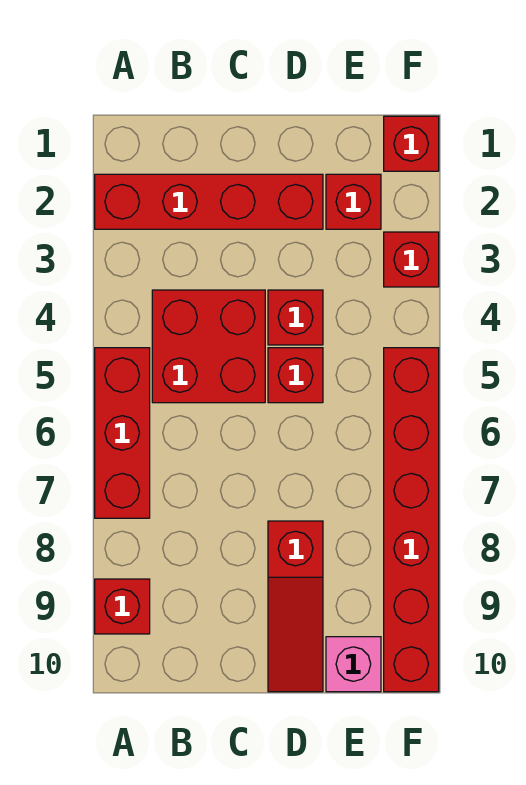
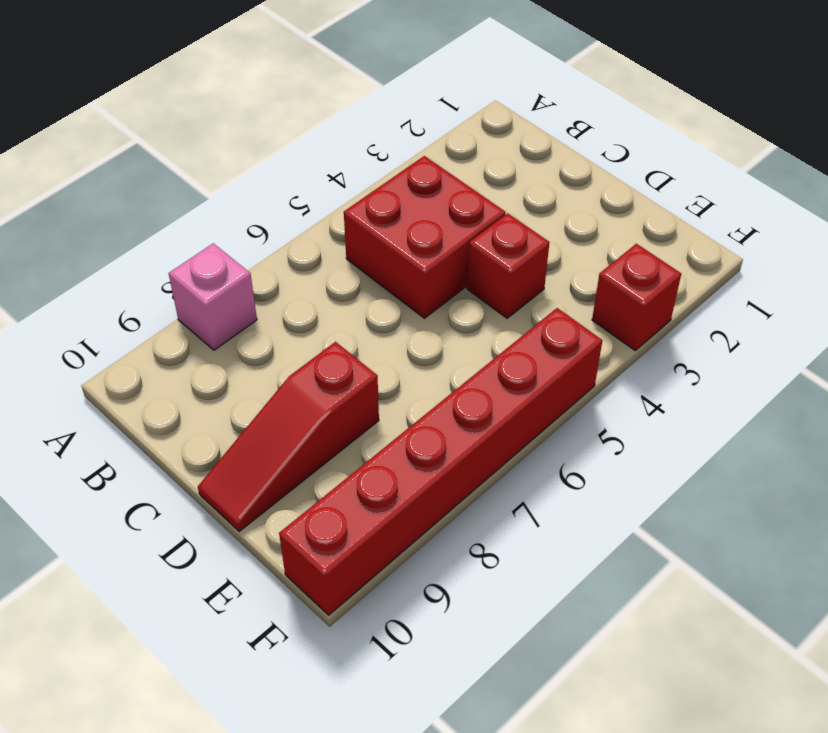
pink brick A8 level 1 -> pink brick E10 level 1
none -> red brick A2:D2 level 1
none -> red brick A5:A7 level 1
none -> red brick A9 level 1

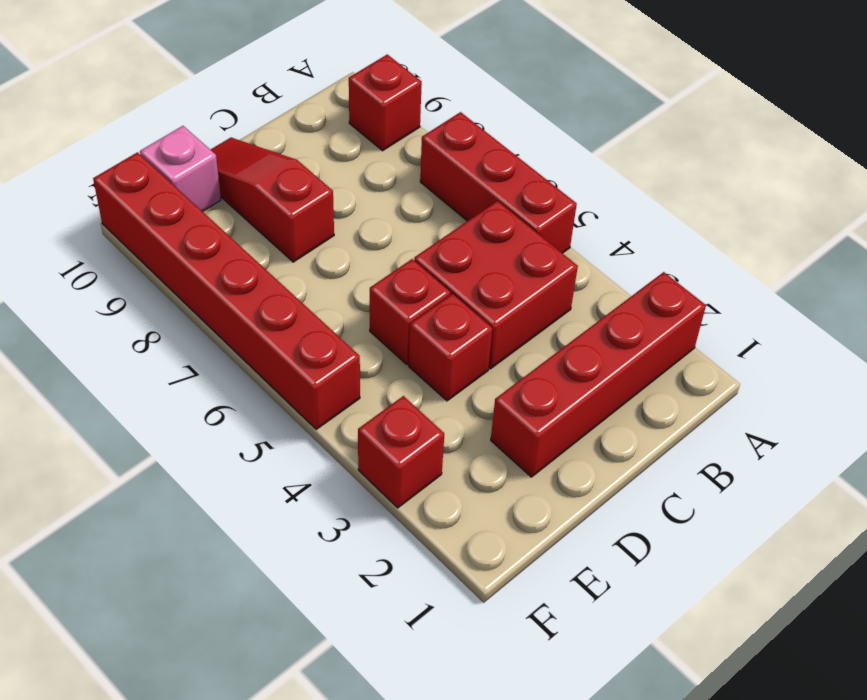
none -> red brick E2 level 1
none -> red brick F1 level 1

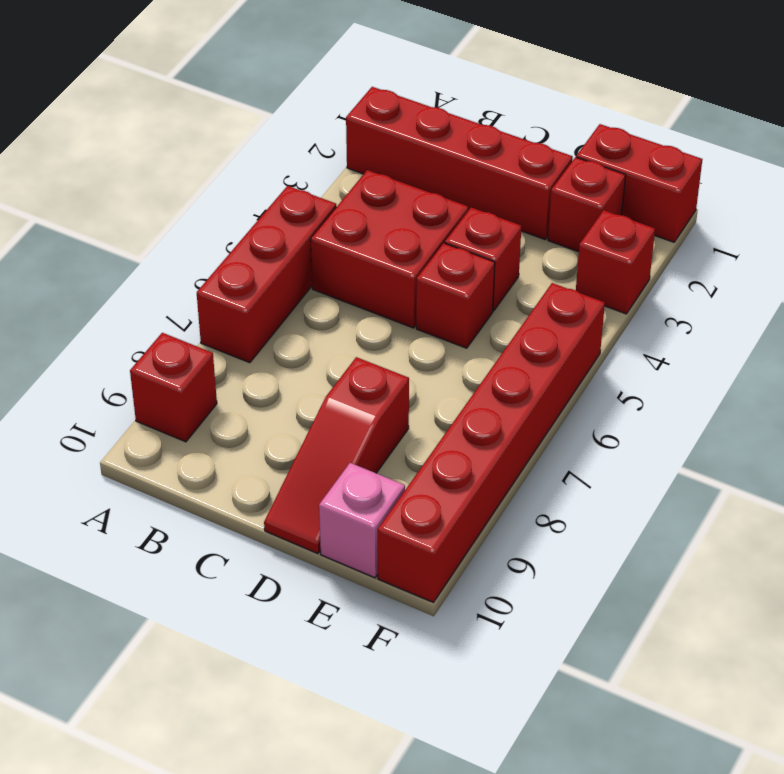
red brick E1:F1 level 1 -> red brick F1 level 1

